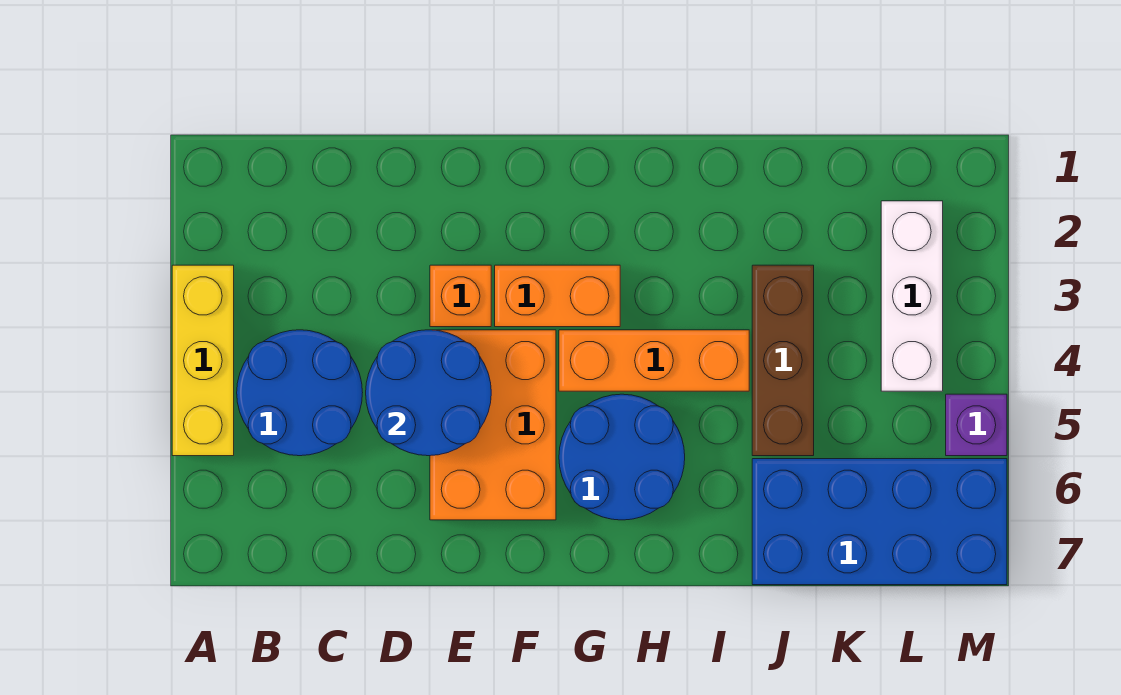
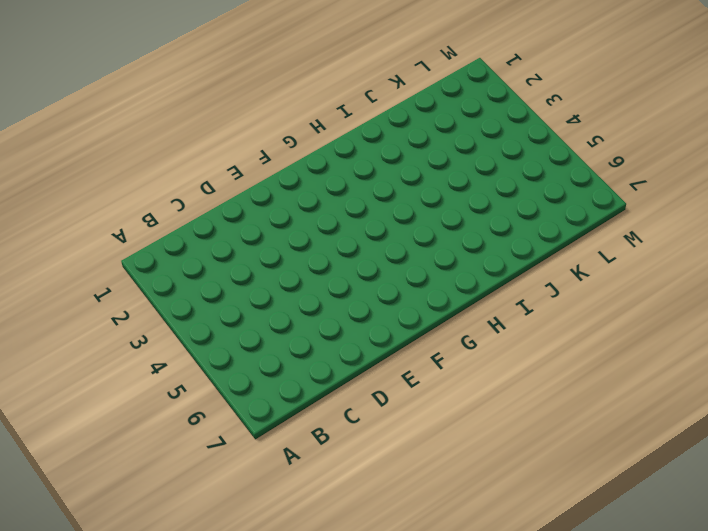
none -> yellow brick A3:A5 level 1
none -> blue round brick B4:C5 level 1
none -> orange brick E3 level 1

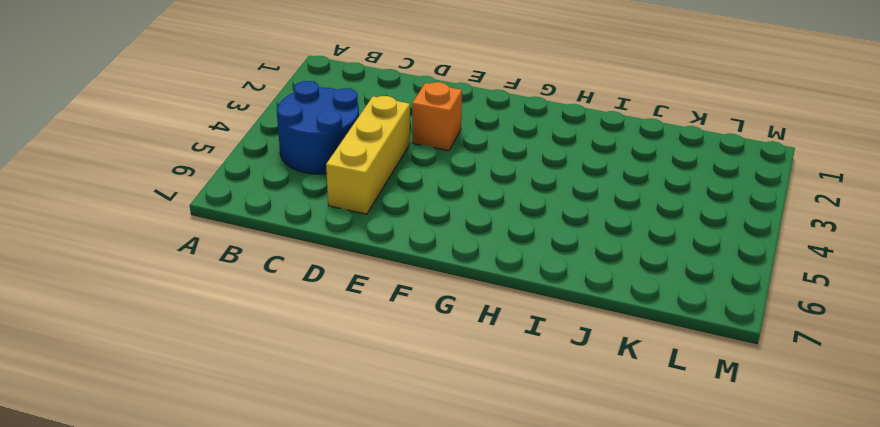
yellow brick D4:D6 level 1 -> yellow brick A3:A5 level 1
none -> orange brick E4:F6 level 1
none -> orange brick F3:G3 level 1
none -> orange brick G4:I4 level 1

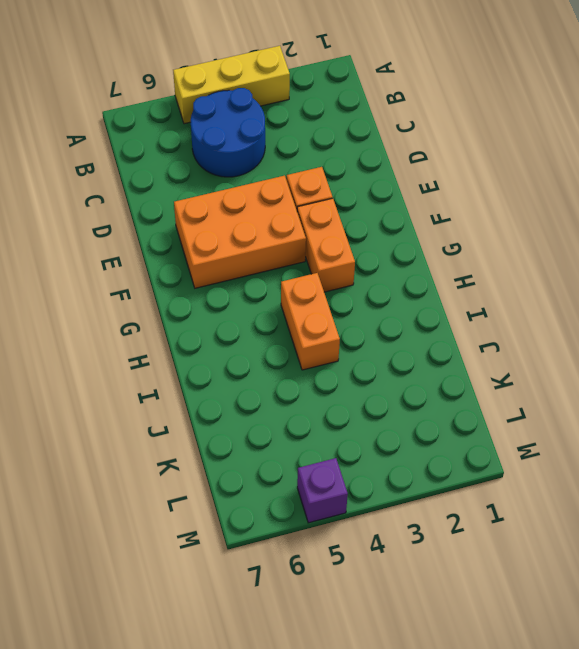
orange brick H4:I4 level 1 -> orange brick G4:I4 level 1
none -> blue round brick G5:H6 level 1
none -> brown brick J3:J5 level 1
none -> blue brick J6:M7 level 1

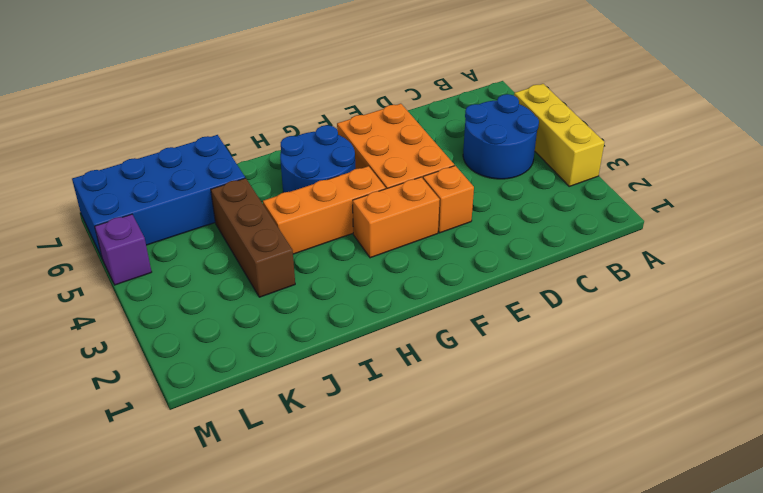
none -> white brick L2:L4 level 1
none -> blue round brick D4:E5 level 2

